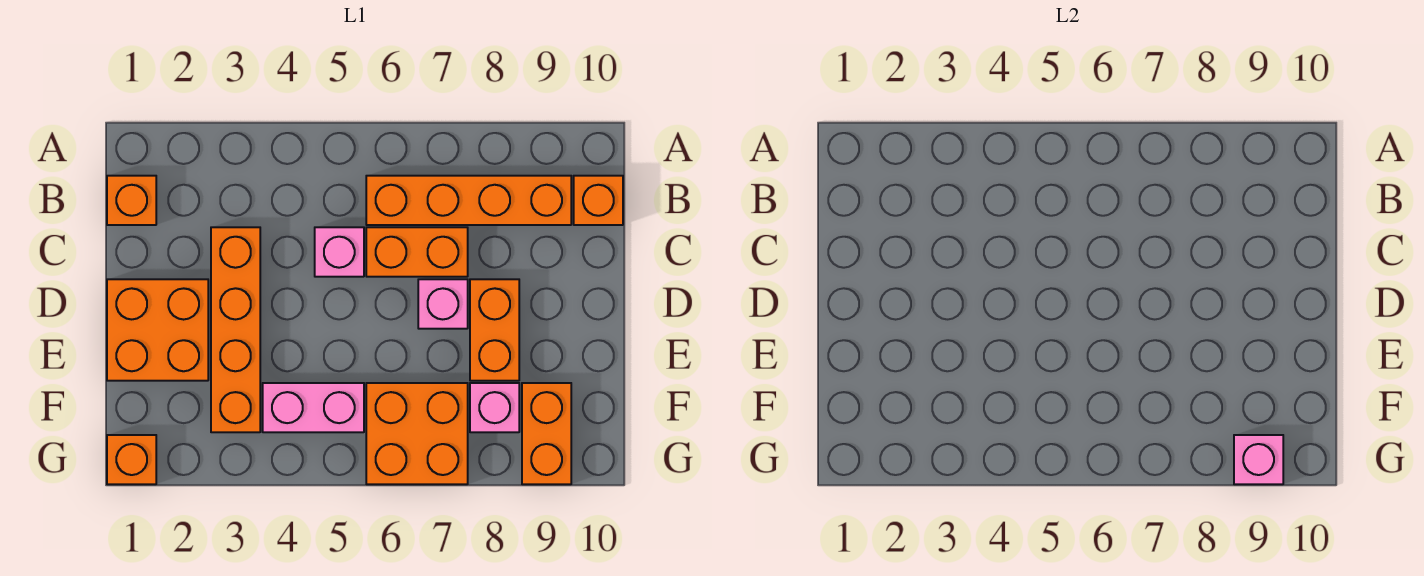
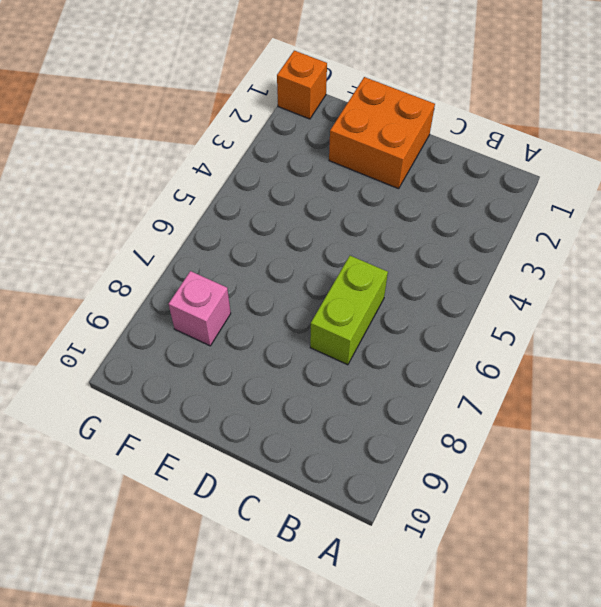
lime brick C6:C7 level 1 -> orange brick C6:C7 level 1
none -> orange brick B1 level 1
none -> orange brick B6:B9 level 1
none -> orange brick B10 level 1

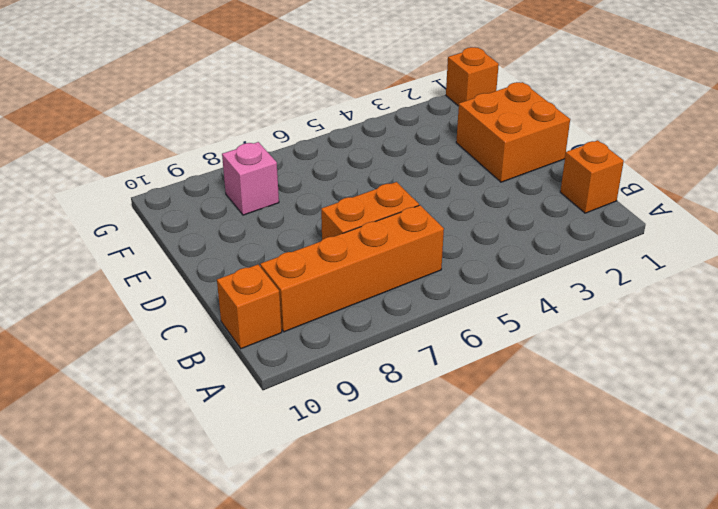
none -> orange brick C3:F3 level 1
none -> pink brick C5 level 1
none -> pink brick D7 level 1

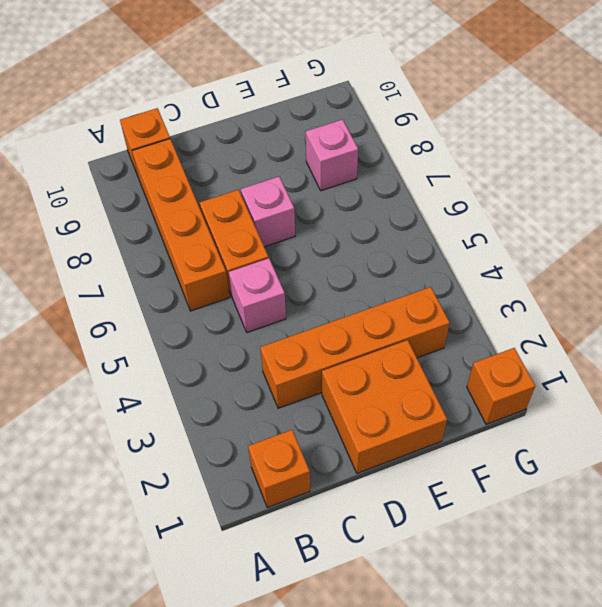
none -> orange brick D8:E8 level 1
none -> pink brick F4:F5 level 1
none -> orange brick F6:G7 level 1

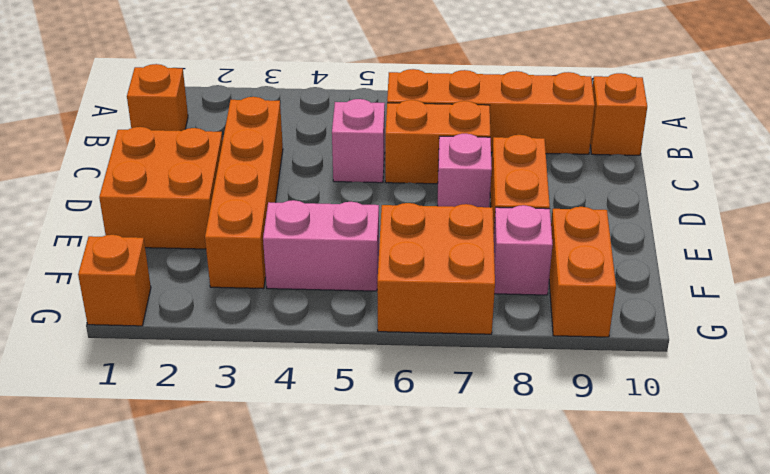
none -> pink brick G9 level 2

